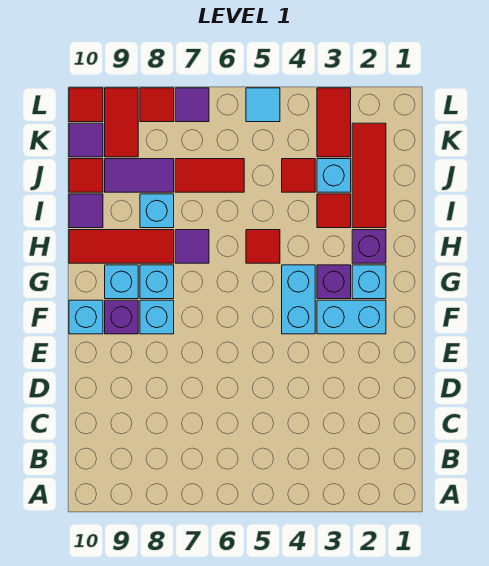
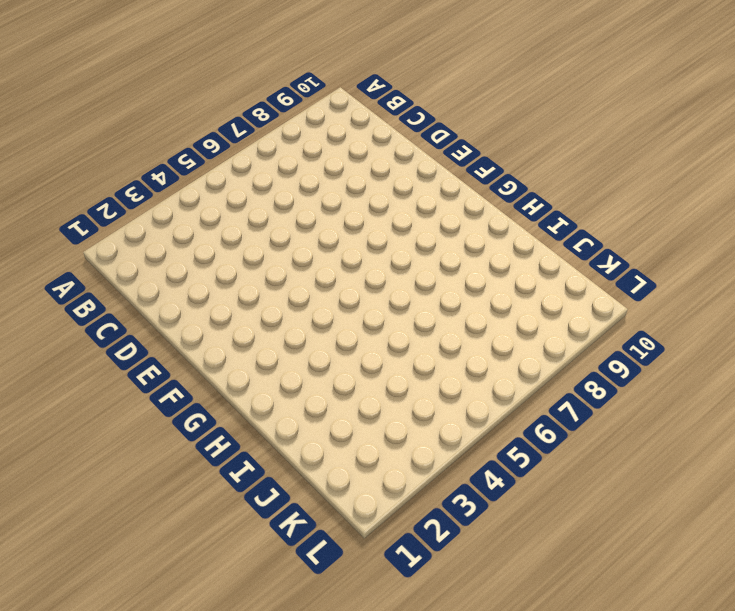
none -> cyan brick F2:F3 level 1
none -> cyan brick F4:G4 level 1
none -> cyan brick F8 level 1

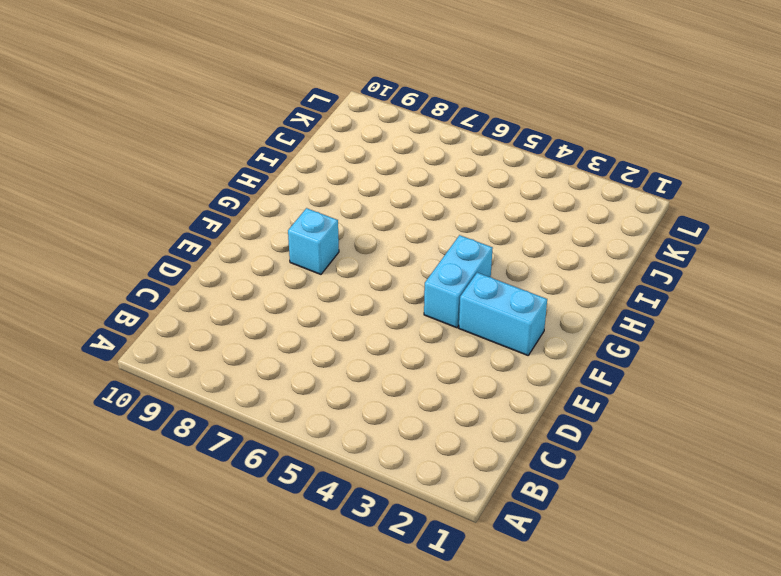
none -> purple brick F9 level 1
none -> cyan brick F10 level 1
none -> cyan brick G2 level 1

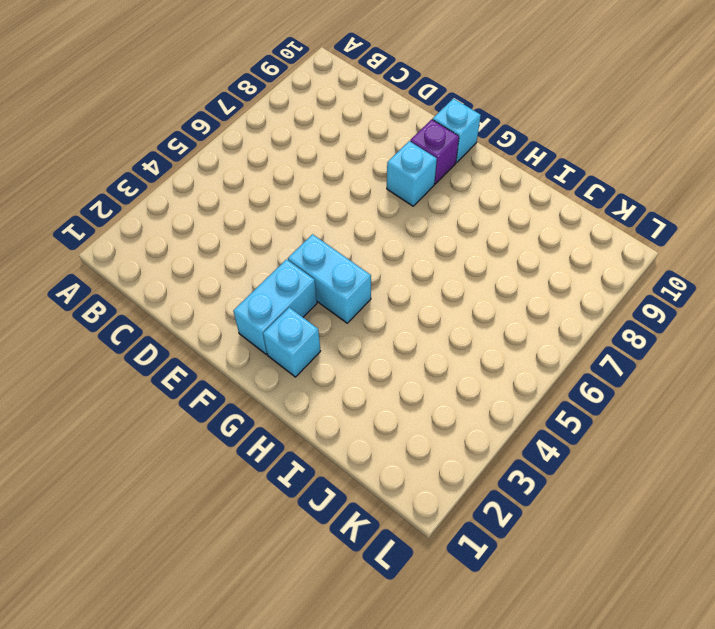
none -> purple brick G3 level 1
none -> cyan brick G8 level 1
none -> cyan brick G9 level 1

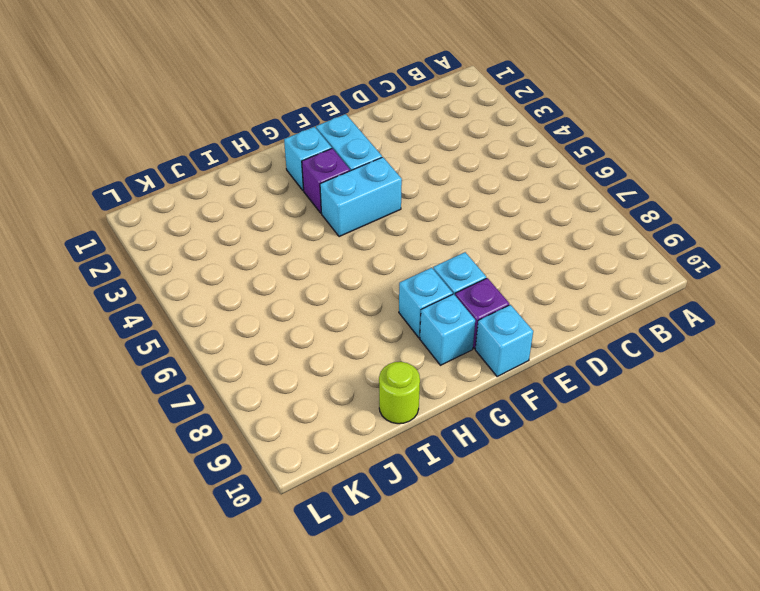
lime round brick I10 level 1 -> purple tile I10 level 1
none -> purple brick H2 level 1
none -> red tile H5 level 1
none -> purple tile H7 level 1

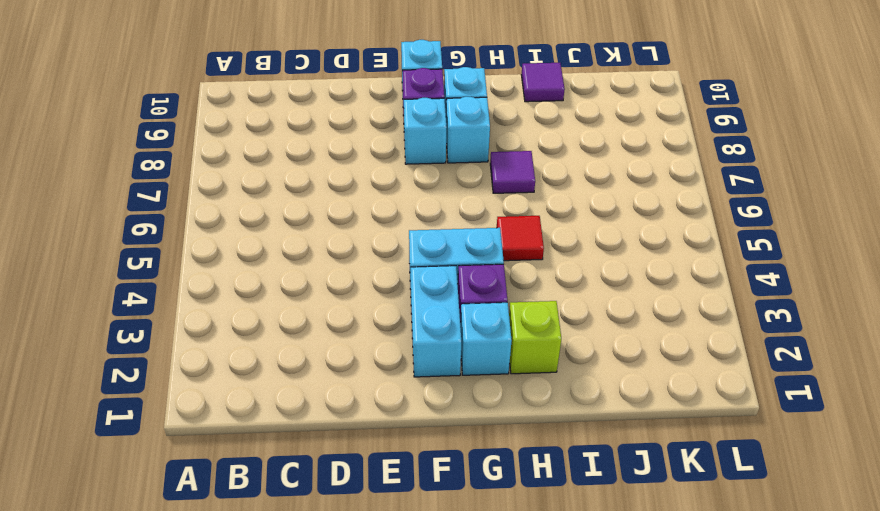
lime brick H2 level 1 -> purple brick H2 level 1
none -> red tile H8:H10 level 1
none -> red tile I2:K2 level 1
none -> red tile I3 level 1

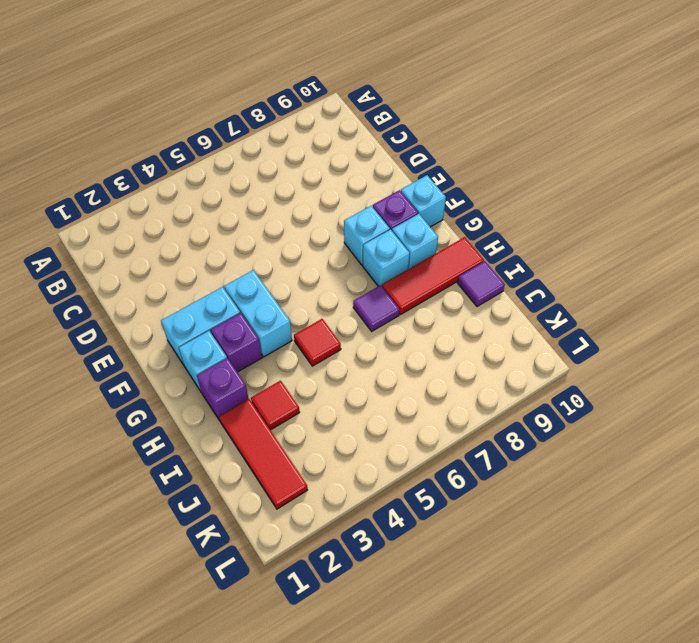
none -> cyan brick I8 level 1
none -> cyan brick J3 level 1
none -> red tile J4 level 1

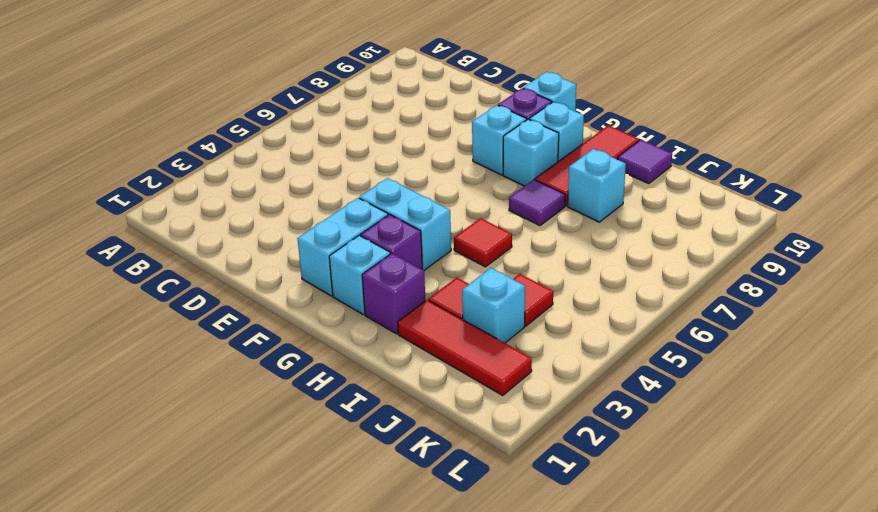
none -> red tile J6:J7 level 1
none -> purple tile J8:J9 level 1
none -> red tile J10 level 1

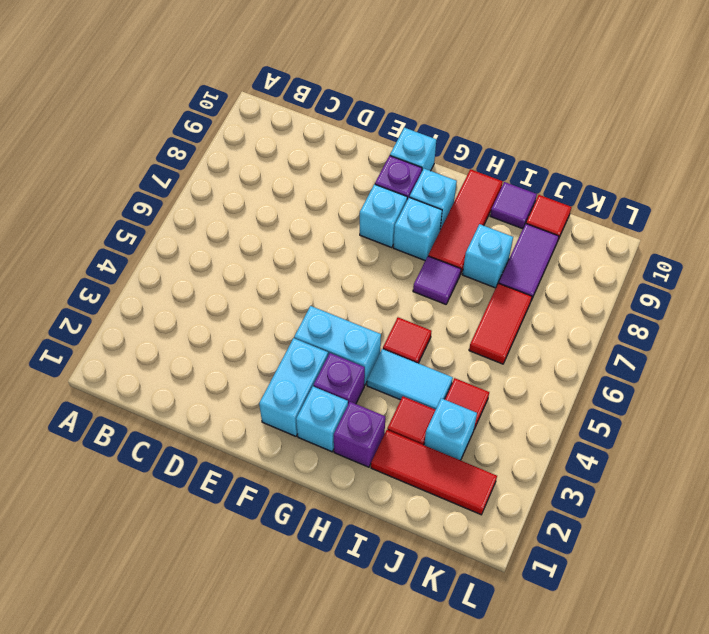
cyan tile H4:I4 level 1 -> none
none -> red tile K3:L3 level 1
none -> red tile K9:L9 level 1
none -> purple tile K10 level 1

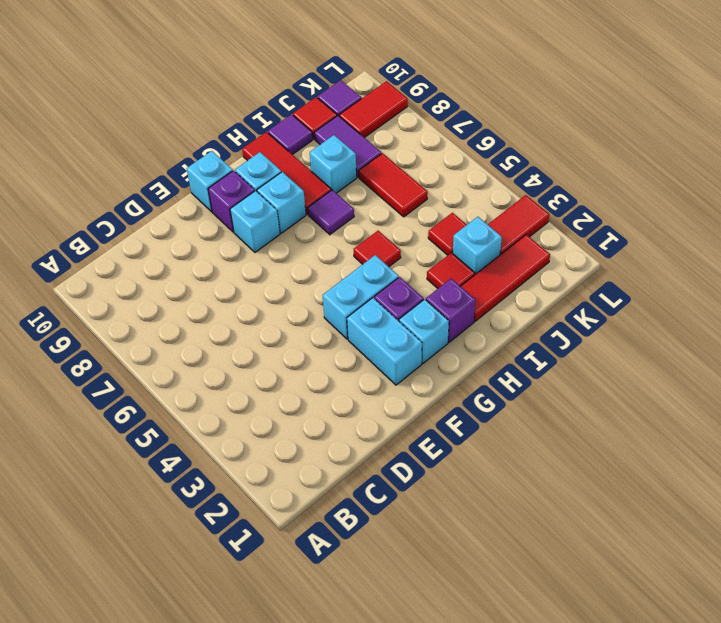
none -> cyan tile L5 level 1
none -> purple tile L7 level 1
none -> red tile L8 level 1

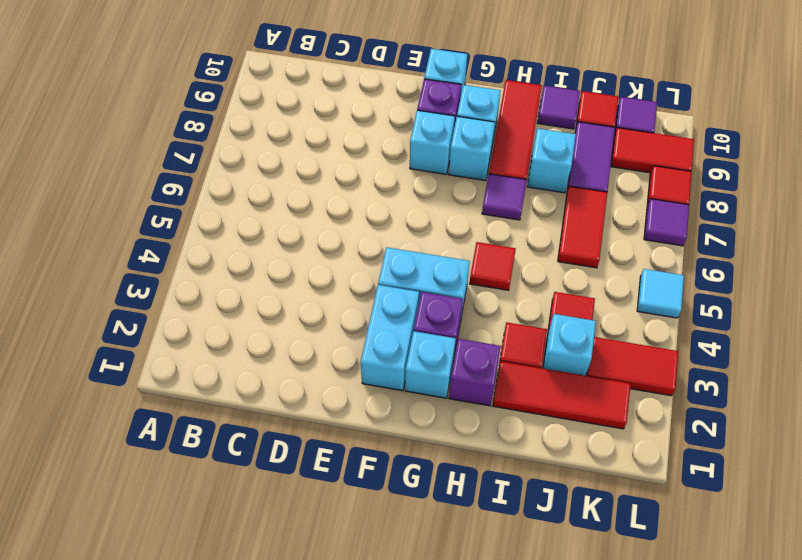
none -> red tile L10 level 1

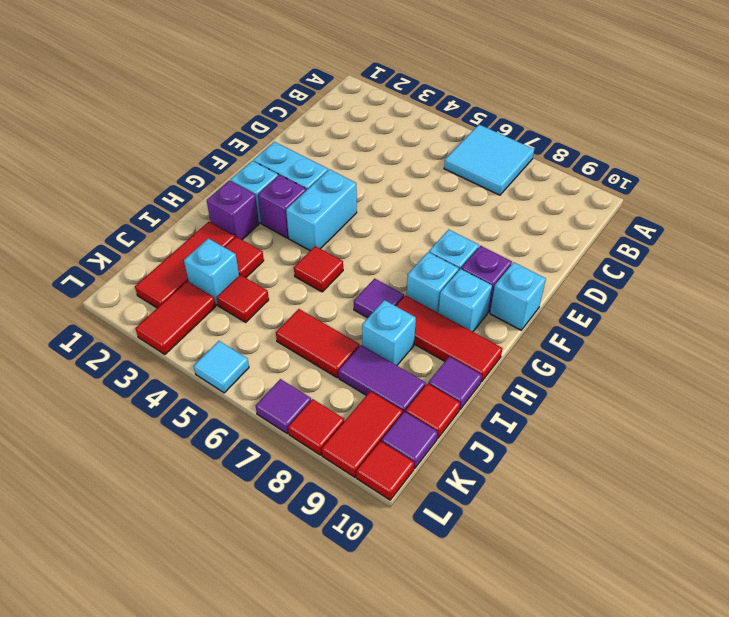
cyan tile A6:B7 level 1 -> none

